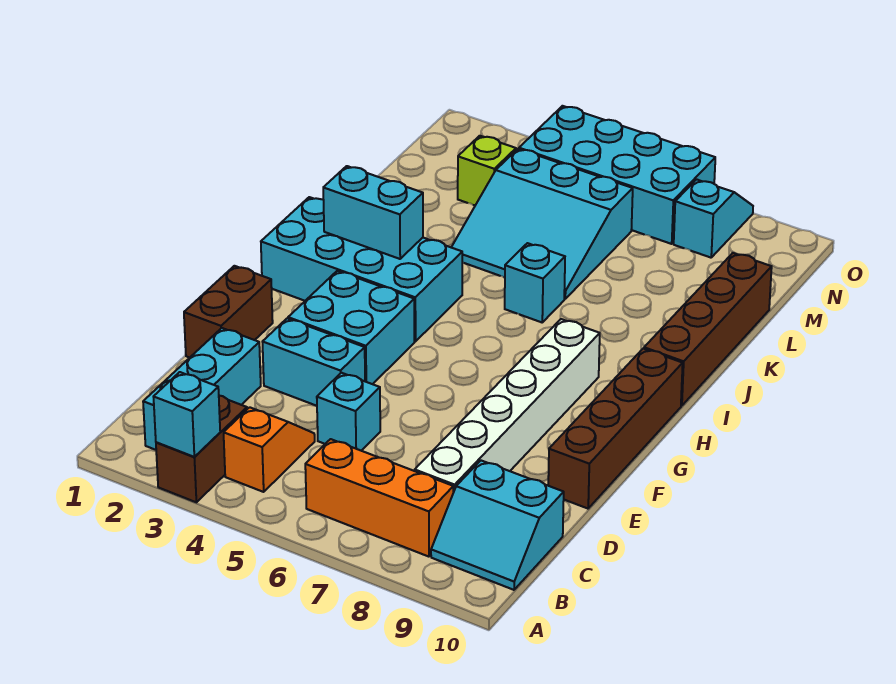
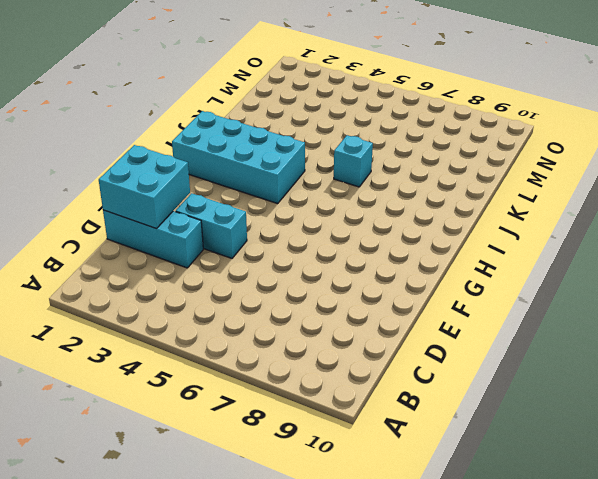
cyan brick D1:D3 level 1 -> cyan brick B2:D2 level 1
cyan brick D1:E2 level 2 -> cyan brick F3:G4 level 1
none -> brown brick A3:B3 level 1
none -> orange slope B4:C4 level 1 top B
none -> orange brick B6:B8 level 1

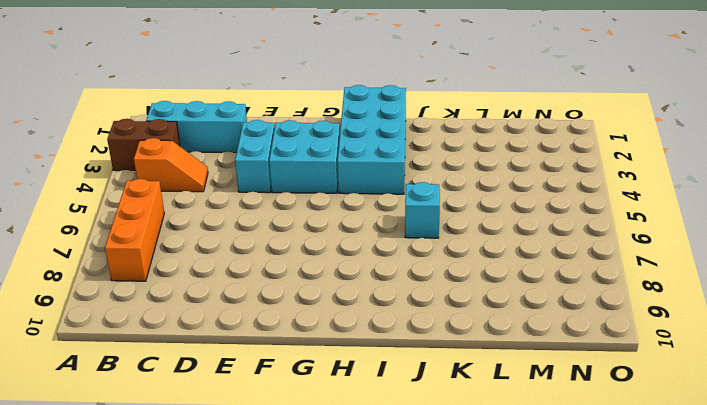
none -> cyan slope B9:C10 level 1 top C
none -> white brick C8:H8 level 1
none -> cyan brick D5 level 1

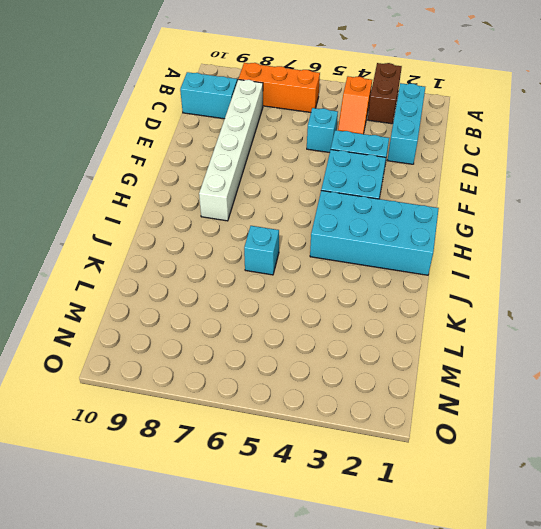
none -> brown brick E1:F1 level 1
none -> brown brick E10:H10 level 1
none -> brown brick I10:L10 level 1

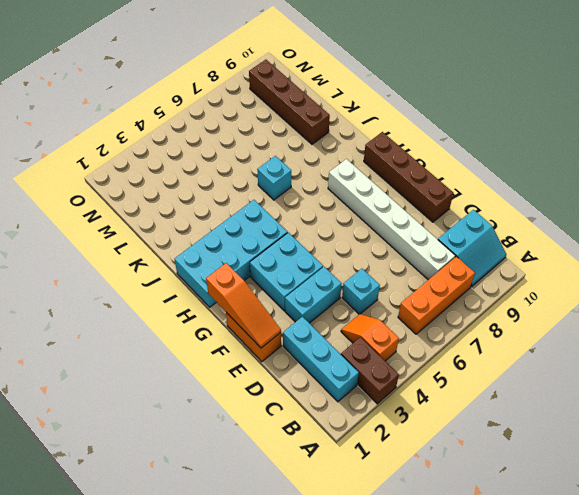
orange brick E1:F1 level 1 -> brown brick E1:F1 level 1
orange slope E1:G1 level 2 top G -> none
brown brick K9:N9 level 1 -> brown brick I10:L10 level 1
none -> cyan slope K4:M6 level 1 top M
none -> lime brick M3 level 1
none -> cyan brick N4:O7 level 1

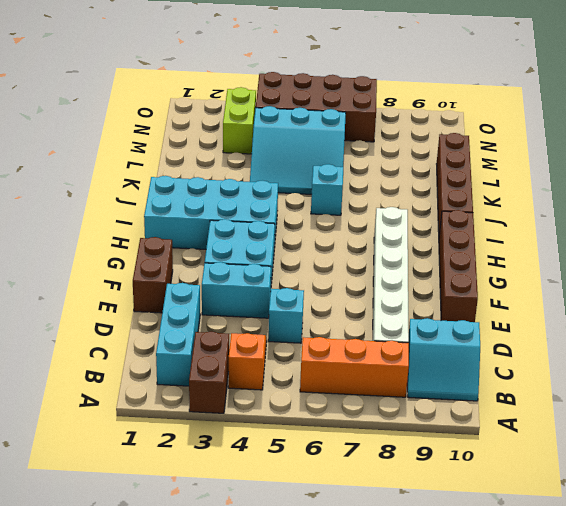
lime brick M3:N3 level 1 -> lime brick M3 level 1
brown brick N4:O7 level 1 -> cyan brick N4:O7 level 1
none -> cyan slope N8:O8 level 1 top N
none -> cyan brick A3 level 2
none -> cyan brick I2:I3 level 2

